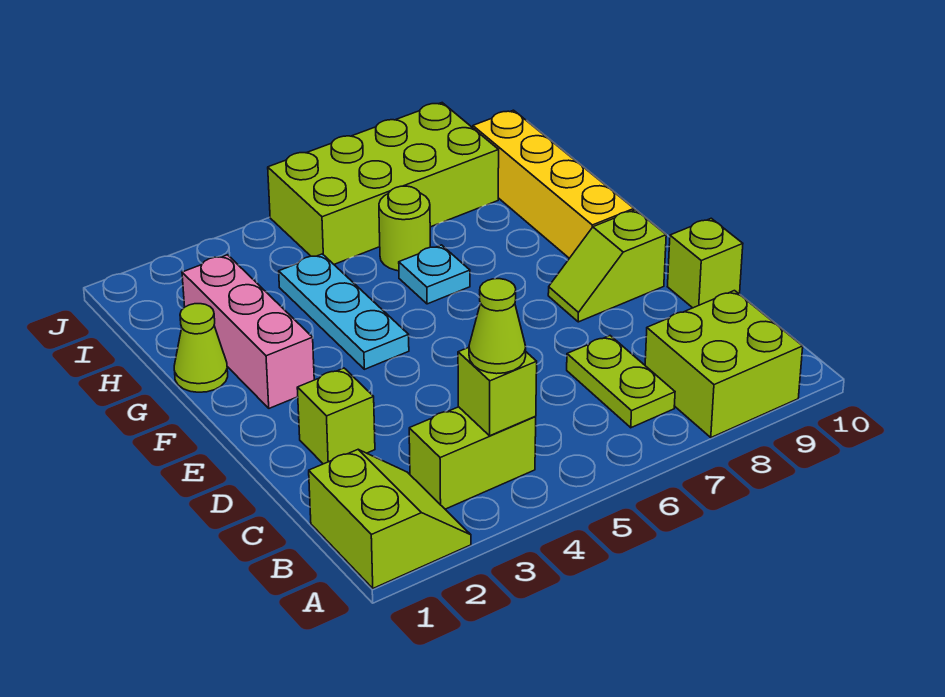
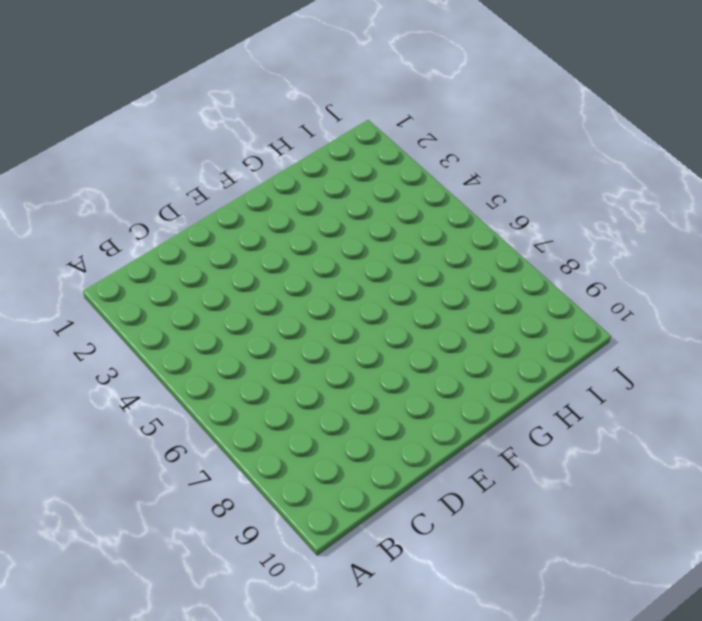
none -> lime slope A1:B2 level 1 top 1
none -> lime brick A8:B9 level 1
none -> lime brick B3:B4 level 1

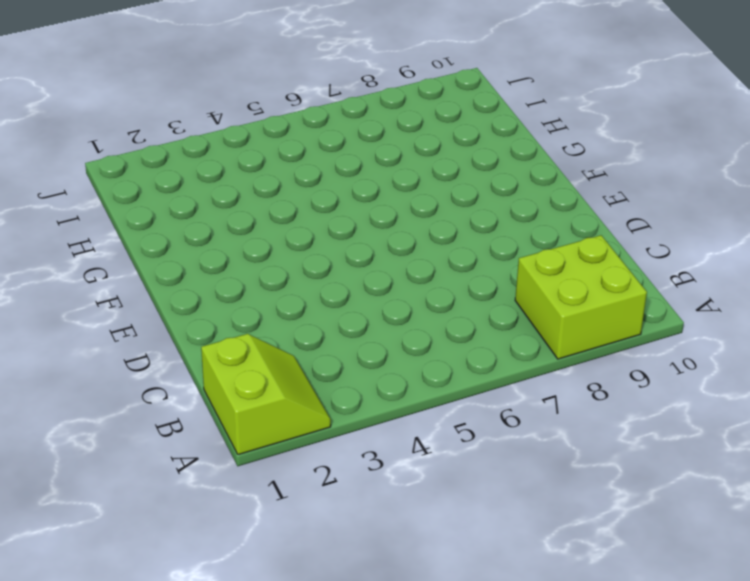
none -> lime brick B3:B4 level 1
none -> lime plate B7:C7 level 1
none -> lime brick D2 level 1

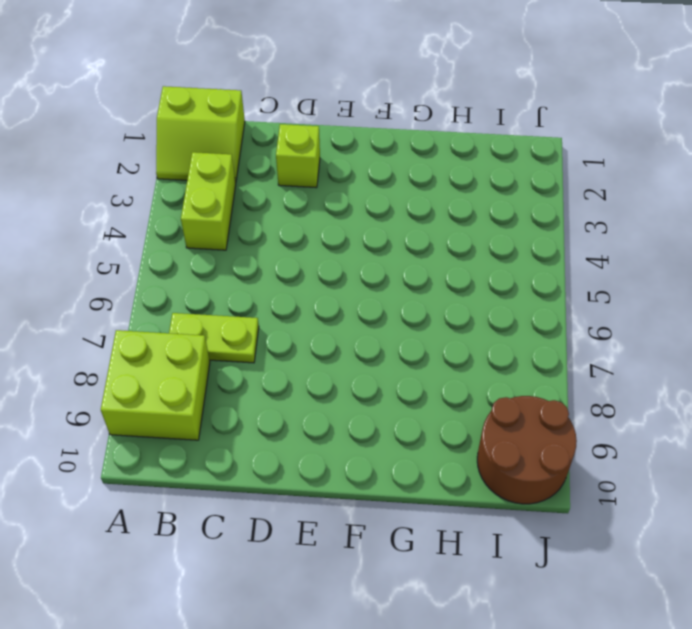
brown round brick I9:J10 level 1 -> yellow brick F9:I9 level 1
none -> lime brick D10 level 1
none -> lime slope E8:E9 level 1 top 9
none -> pink brick F2:H2 level 1

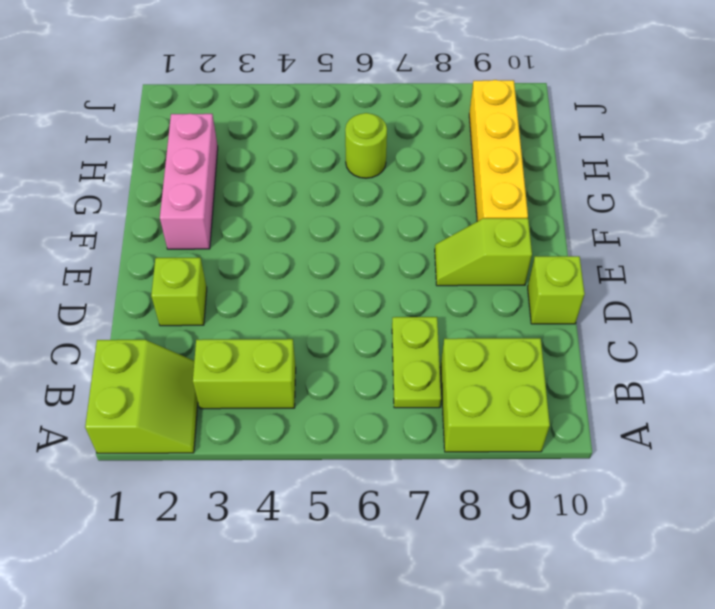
none -> cyan plate F4:H4 level 1
none -> lime cone G1 level 1
none -> cyan plate G6 level 1

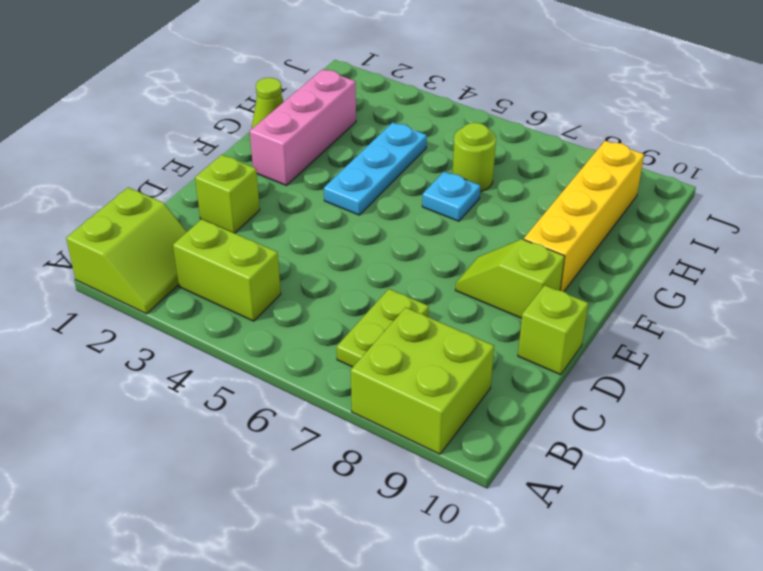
none -> lime brick I5:J8 level 1
none -> lime brick B4 level 2
none -> lime cone B4 level 3

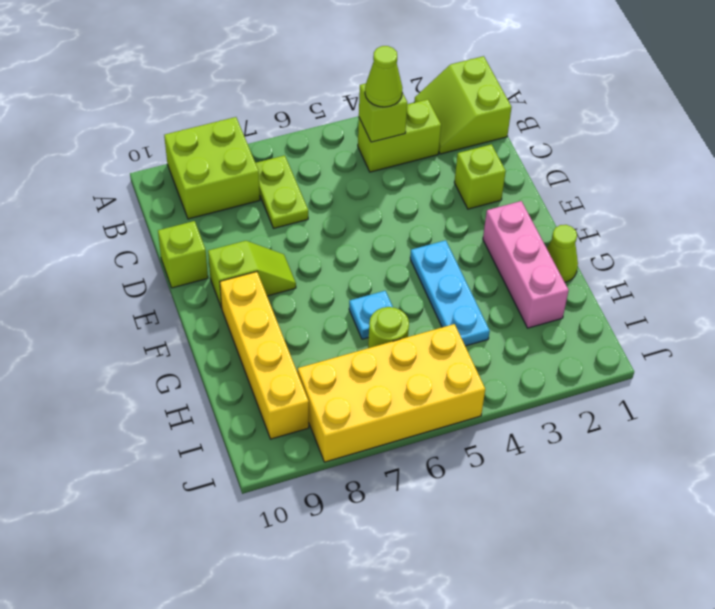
yellow brick I5:J8 level 1 -> lime brick I5:J8 level 1

